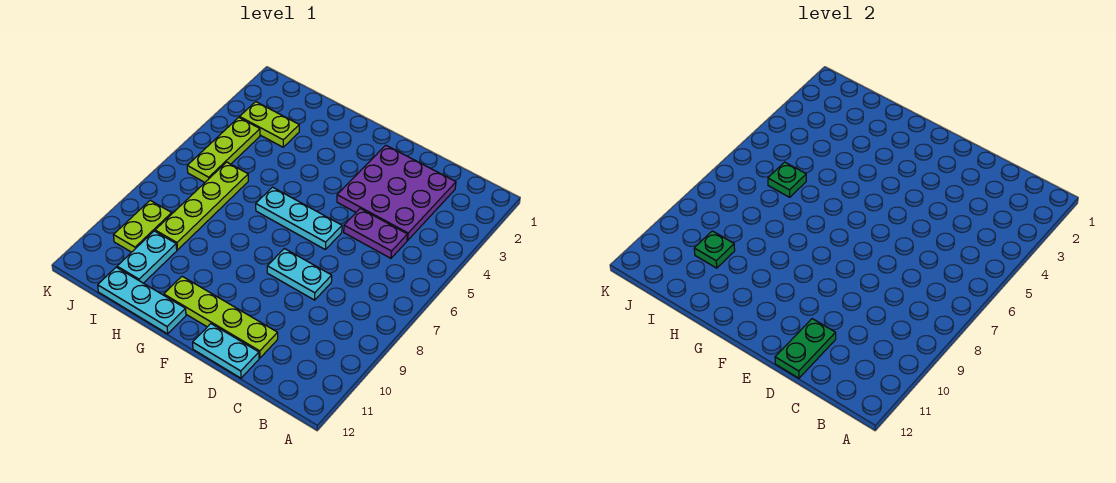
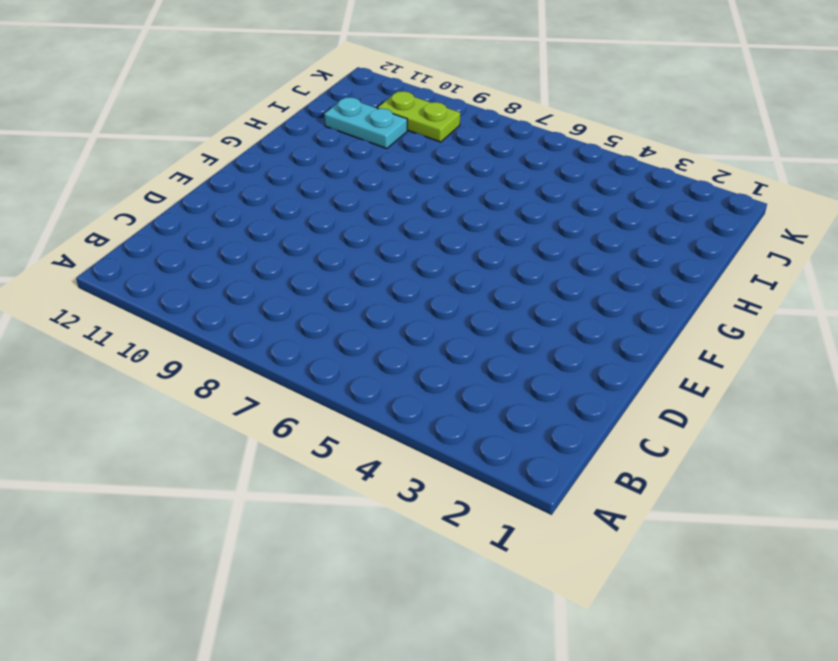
none -> purple plate C2:E4 level 1
none -> purple plate C5:D5 level 1
none -> cyan plate D8:E8 level 1

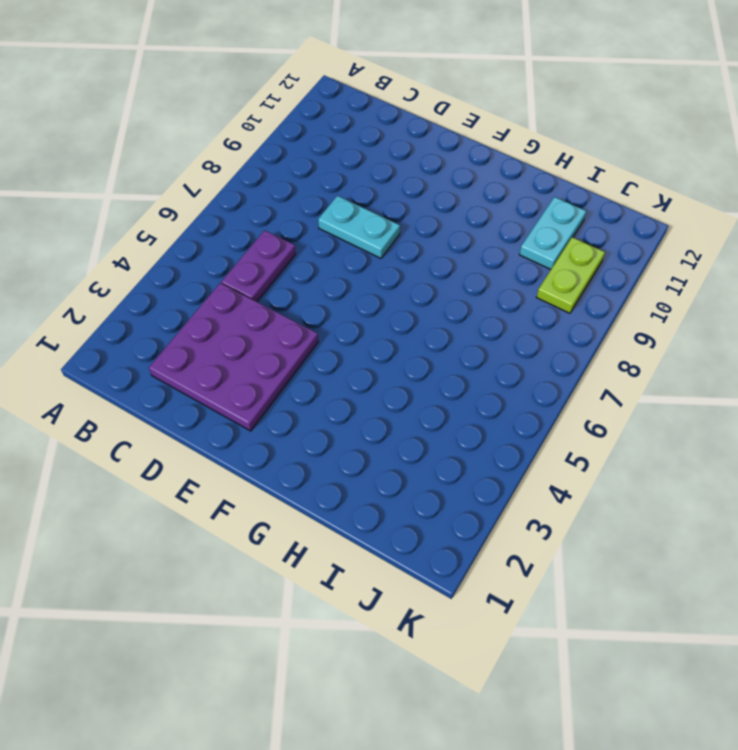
purple plate C5:C6 level 1 -> purple plate C5:D5 level 1
none -> lime plate D11:G11 level 1
none -> cyan plate D12:E12 level 1
none -> cyan plate E6:G6 level 1

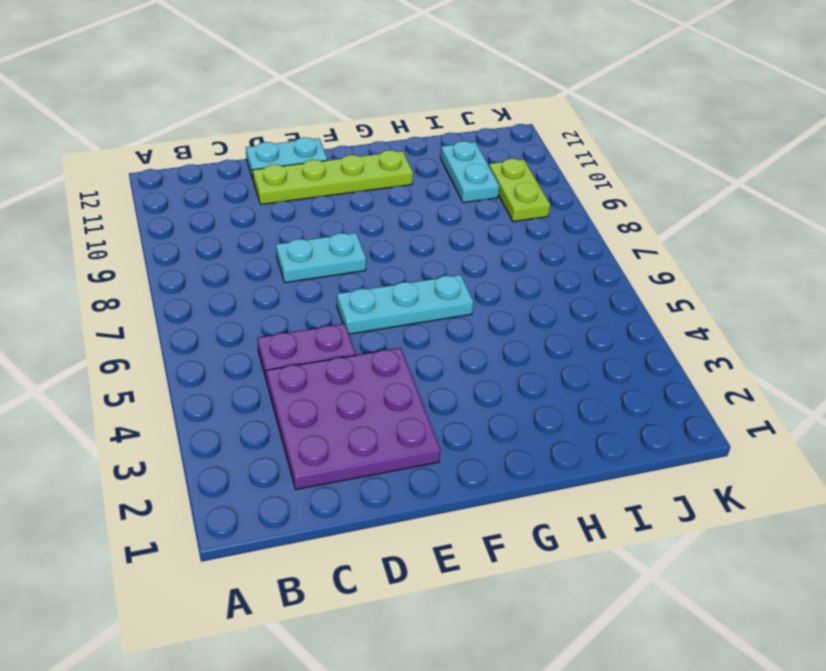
none -> cyan plate G12:I12 level 1
none -> lime plate I3:J3 level 1
none -> lime plate I6:I9 level 1

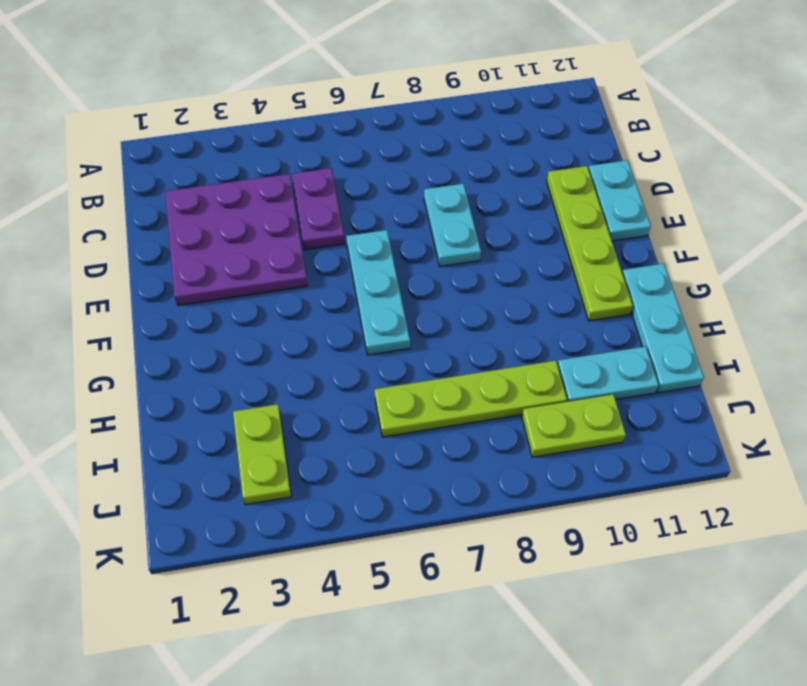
none -> lime plate J4:J6 level 1
none -> green plate D11:D12 level 2
none -> green plate I6 level 2

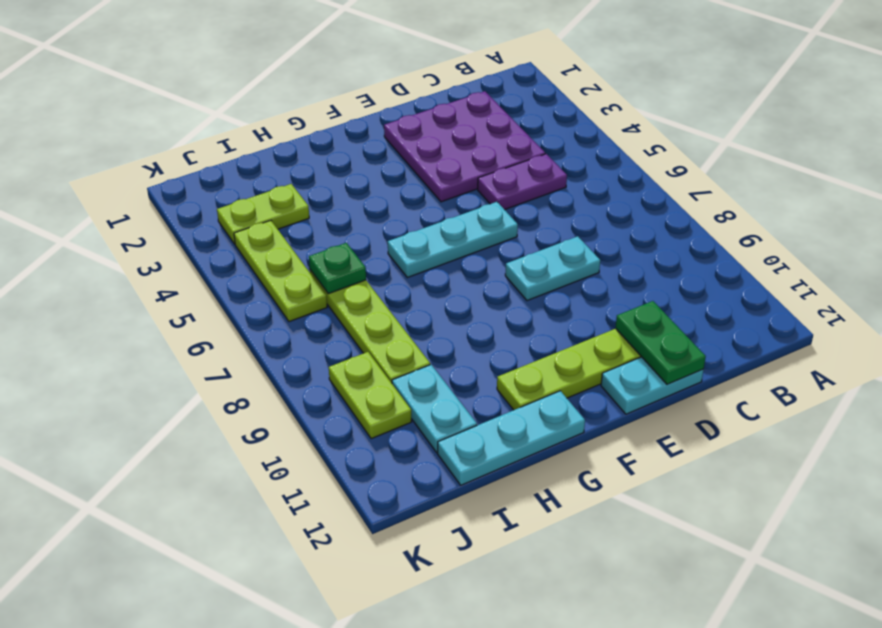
none -> green plate I10 level 2

